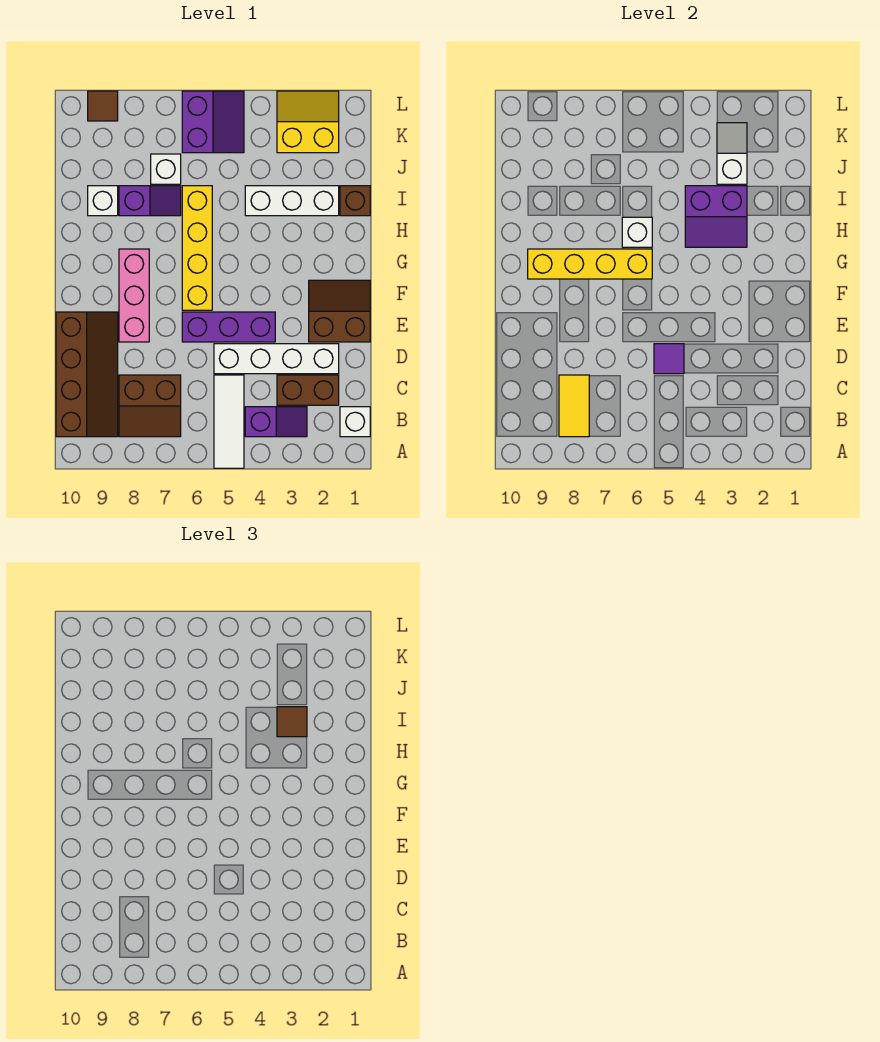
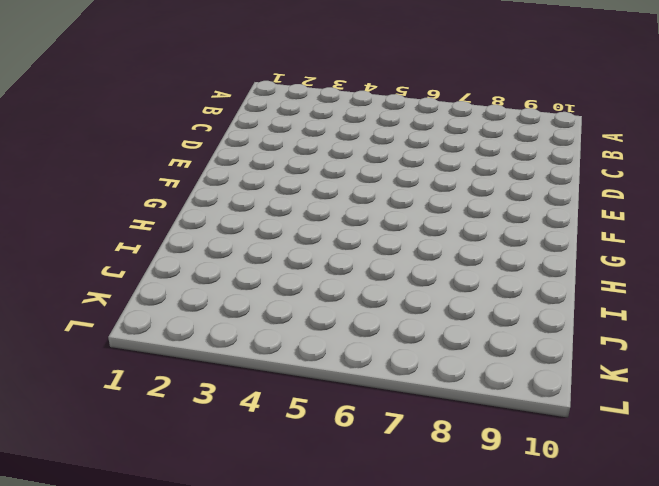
none -> white tile A5:C5 level 1
none -> white brick B1 level 1
none -> purple slope B3:B4 level 1 top 4

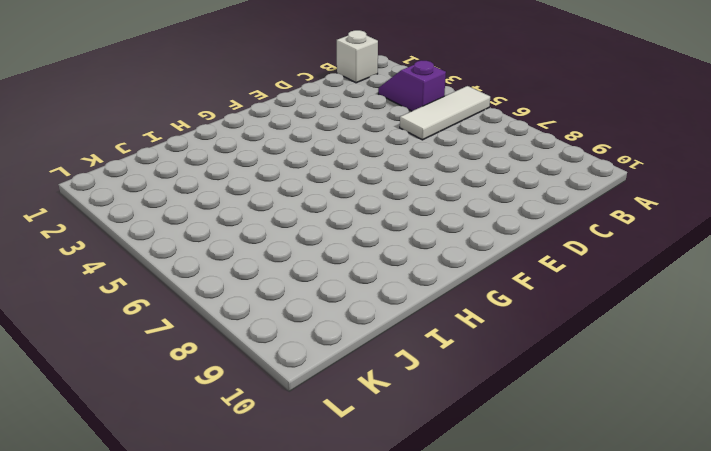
none -> brown slope B7:C8 level 1 top C
none -> brown slope B9:E10 level 1 top 10
none -> brown brick C2:C3 level 1

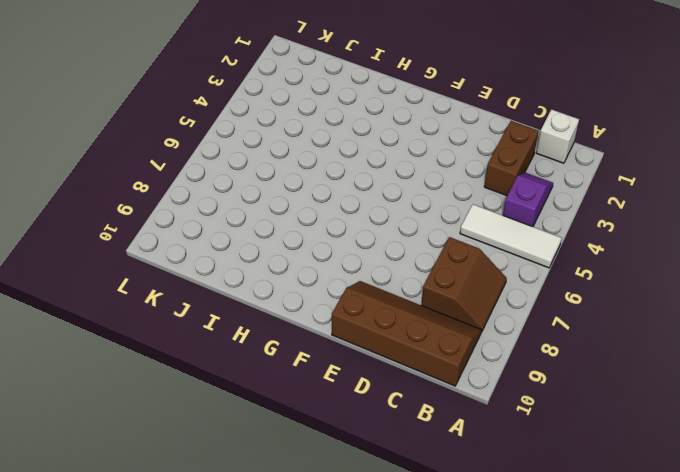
none -> white brick D2:D5 level 1
none -> brown slope E1:F2 level 1 top E
none -> purple brick E4:E6 level 1

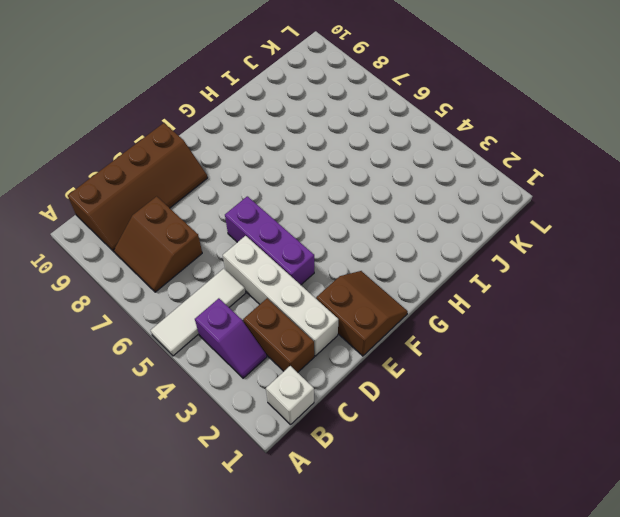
none -> pink brick E8:G8 level 1
none -> yellow brick F6:I6 level 1
none -> brown brick I1 level 1

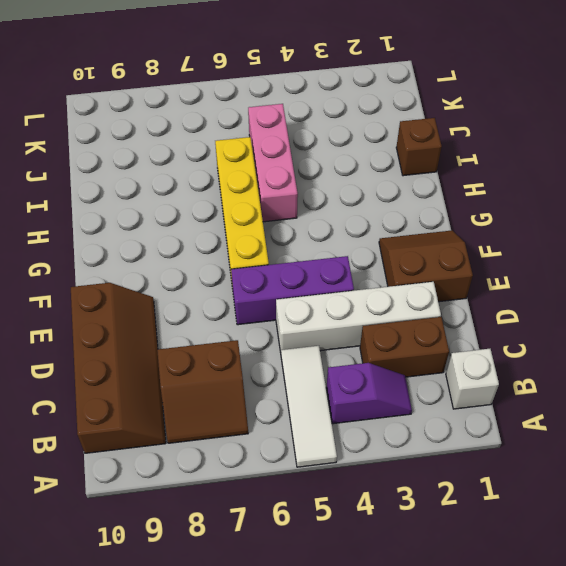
pink brick H5:J5 level 1 -> pink brick E8:G8 level 1
none -> white brick I2:I4 level 1
none -> purple slope I7:I8 level 1 top 8
none -> white brick I9 level 1

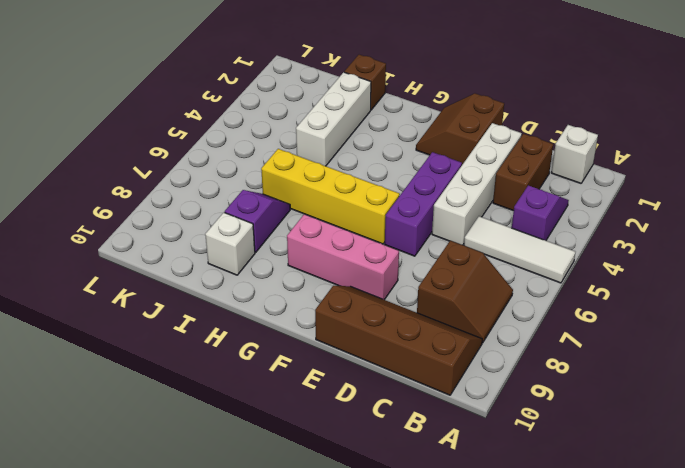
none -> white brick J7 level 1
none -> yellow slope K2:L3 level 1 top K
none -> purple slope K5:L6 level 1 top 6

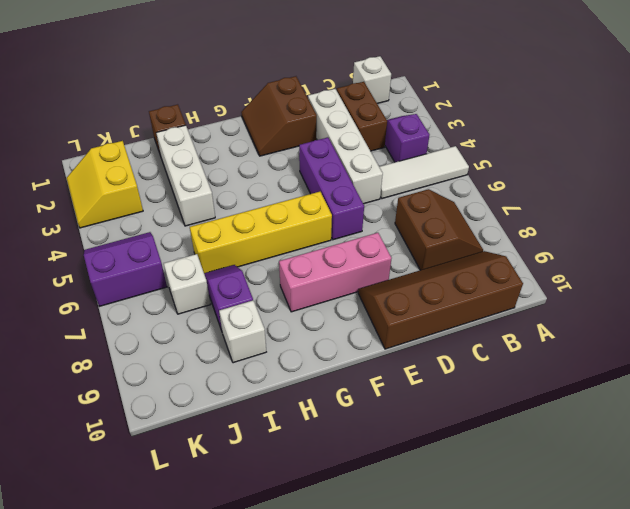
none -> brown tile L9 level 1
none -> yellow tile B8:C8 level 2
none -> purple tile D5 level 2

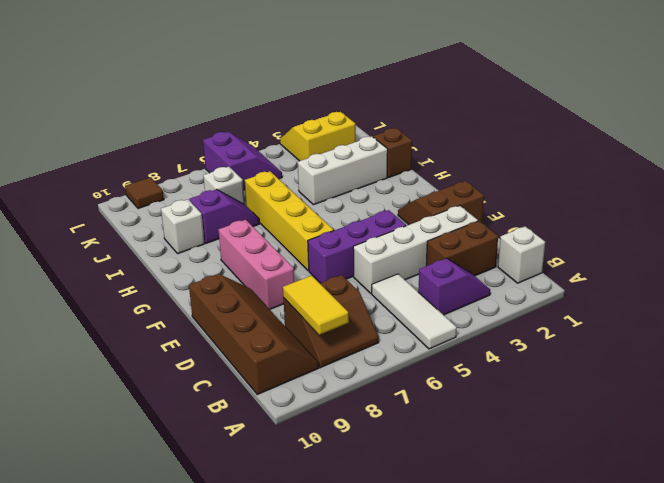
none -> purple tile D5 level 2
none -> yellow brick G6:G9 level 2
none -> purple slope H3:I4 level 2 top I

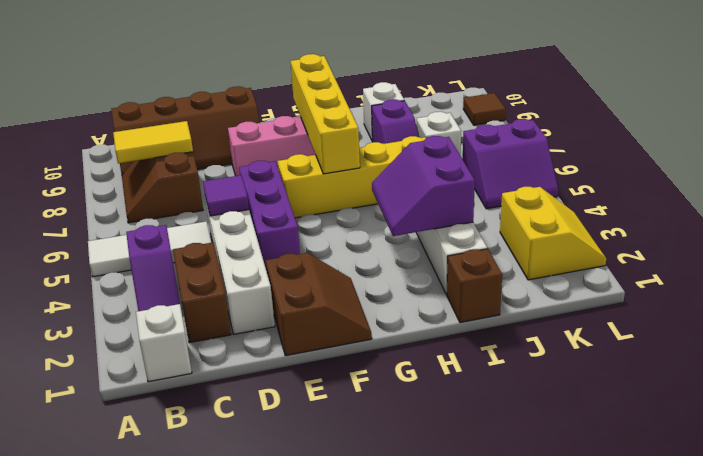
none -> white brick H6 level 2
none -> white slope J3:K3 level 2 top J
none -> brown tile I3 level 3

